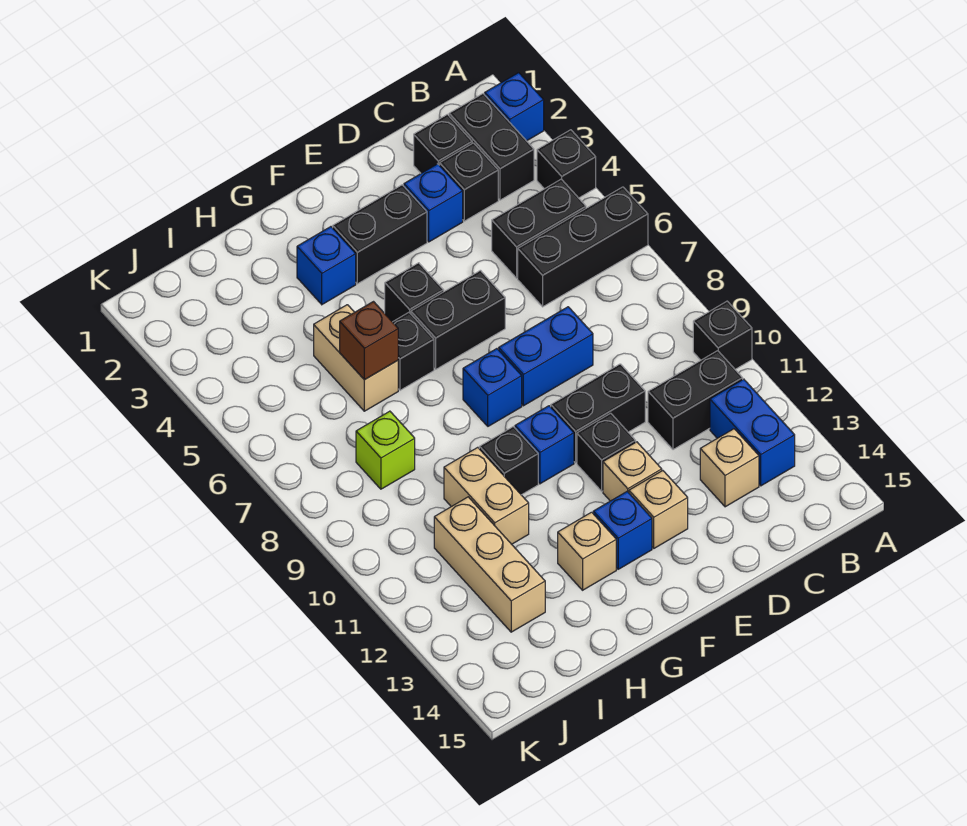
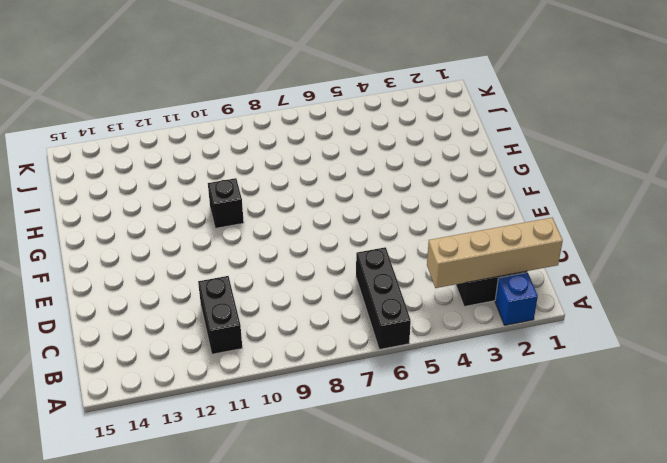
tan brick B1:B4 level 2 -> none
none -> black brick A4 level 1
none -> black brick A10 level 1
none -> black brick B5:C5 level 1
none -> blue brick B12:B13 level 1

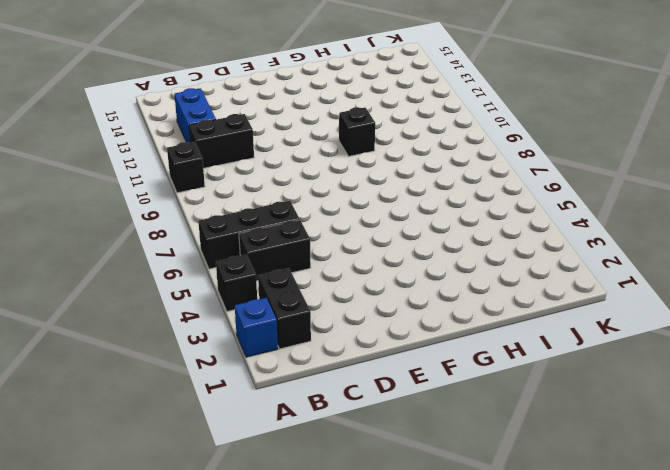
none -> black brick C2 level 1
none -> black brick C3 level 1
none -> tan brick C13 level 1
none -> blue brick D3 level 1

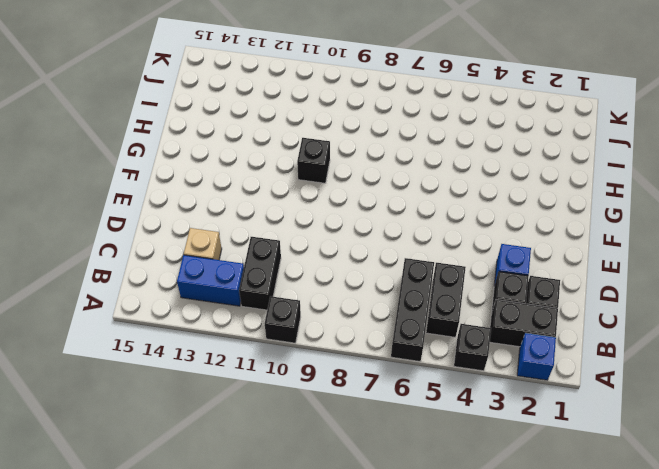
none -> blue brick D8:E8 level 1
none -> black brick D10:E10 level 1
none -> black brick E3:F3 level 1
none -> black brick E6:F6 level 1

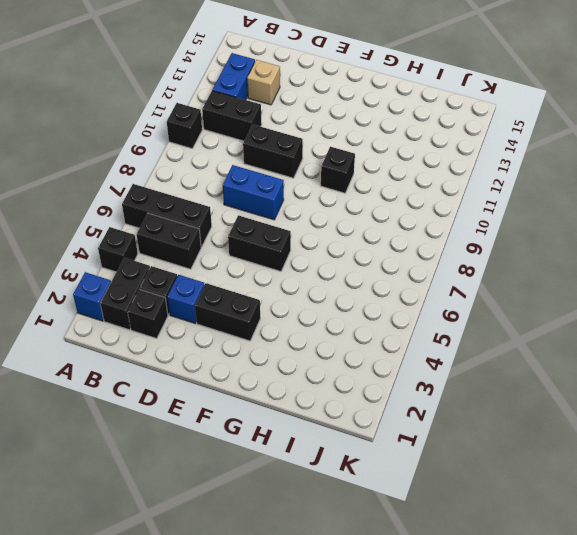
none -> black brick E11 level 1
none -> tan brick E12 level 1
none -> tan brick E13 level 1
none -> black brick F5 level 1

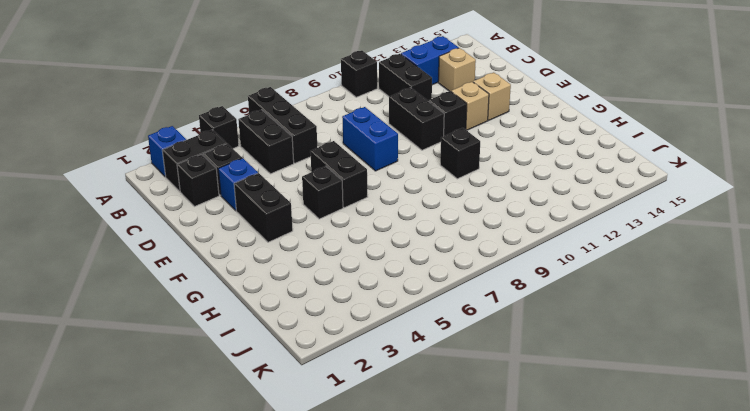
none -> blue brick F8 level 1
none -> blue brick F10 level 1
none -> blue brick F13 level 1
none -> blue brick G3 level 1

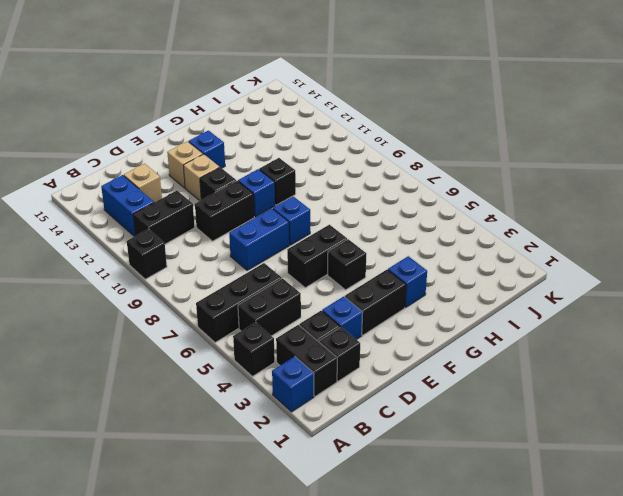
none -> black brick G6 level 1
none -> tan brick G13 level 1
none -> tan brick H5:H6 level 1
none -> tan brick H10:H11 level 1

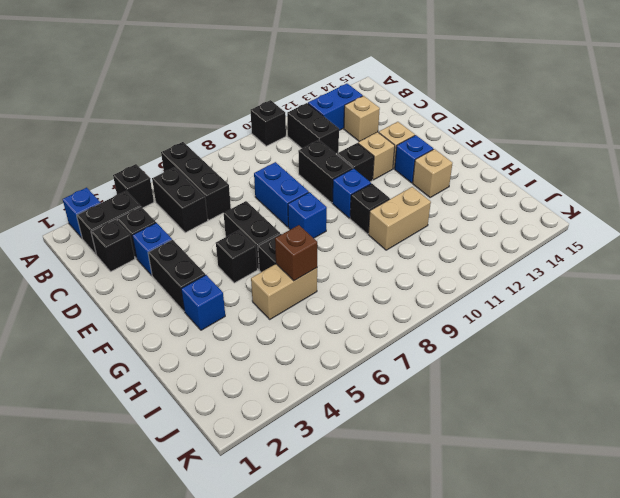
none -> lime brick I8 level 1
none -> tan brick I11:I13 level 1

